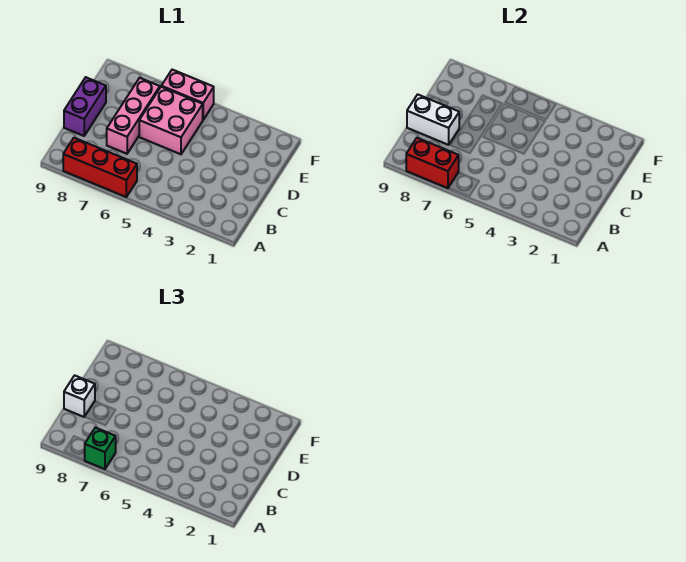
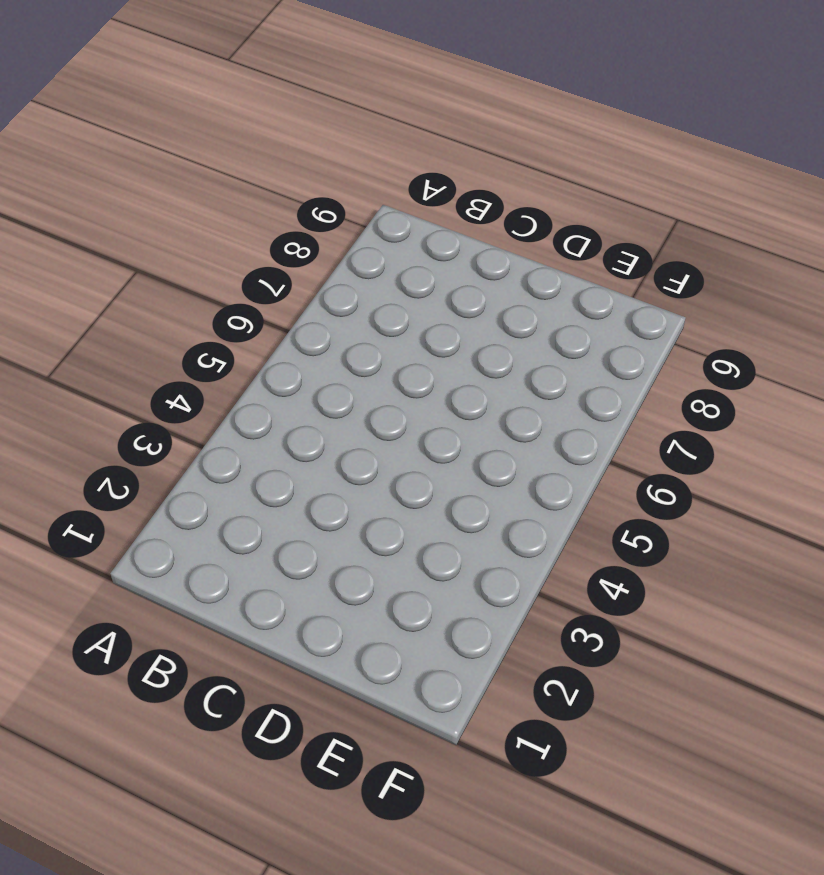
none -> red brick A6:A8 level 1
none -> pink brick C7:E7 level 1

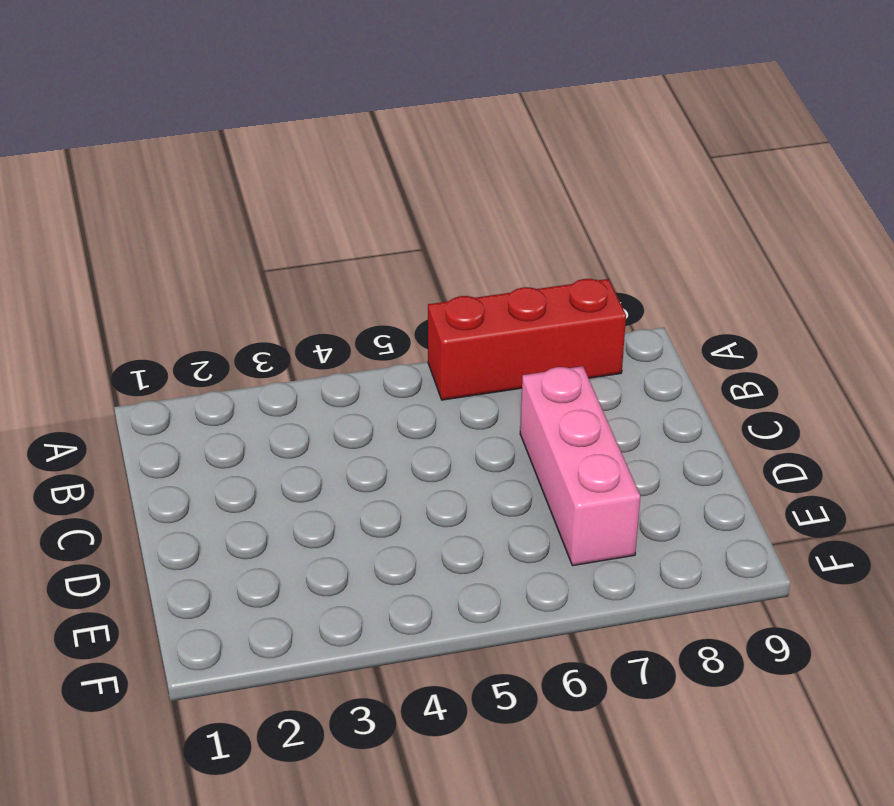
none -> purple brick C9:D9 level 1
none -> pink brick D5:E6 level 1

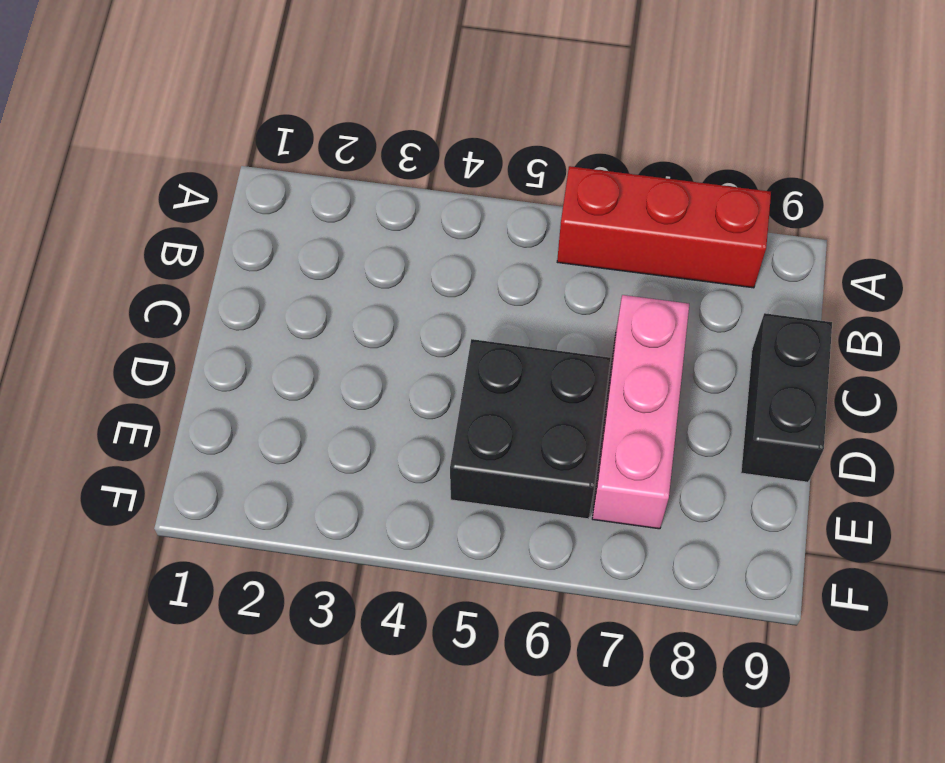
black brick C9:D9 level 1 -> purple brick C9:D9 level 1
black brick D5:E6 level 1 -> pink brick D5:E6 level 1
none -> pink brick F5:F6 level 1
none -> red brick A7:A8 level 2

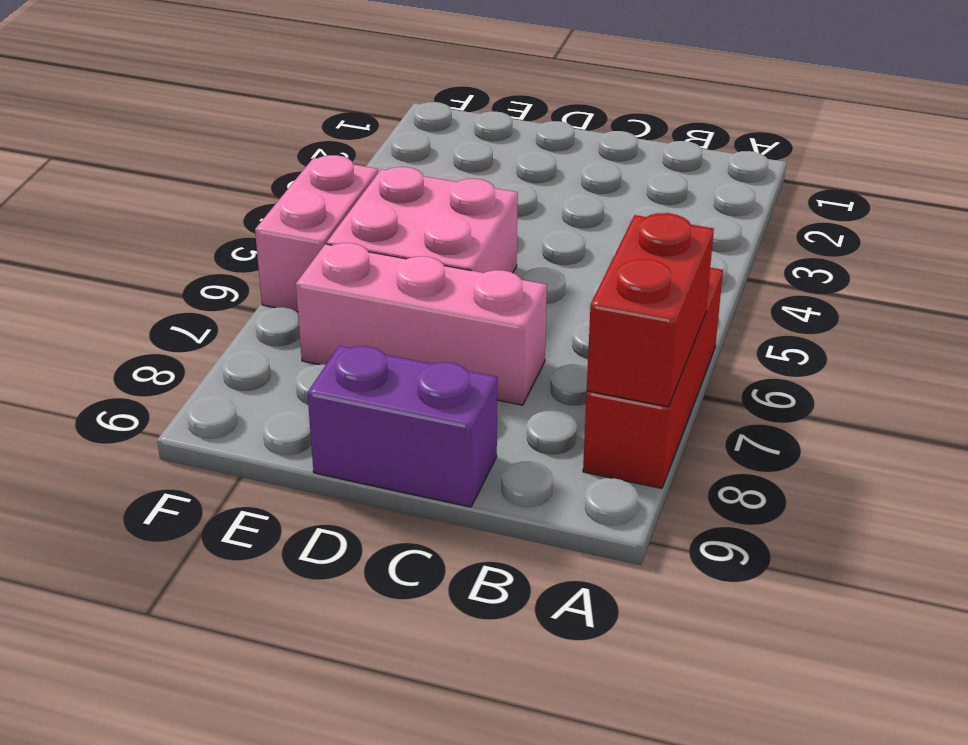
none -> white brick C8:C9 level 2
none -> green brick A7 level 3

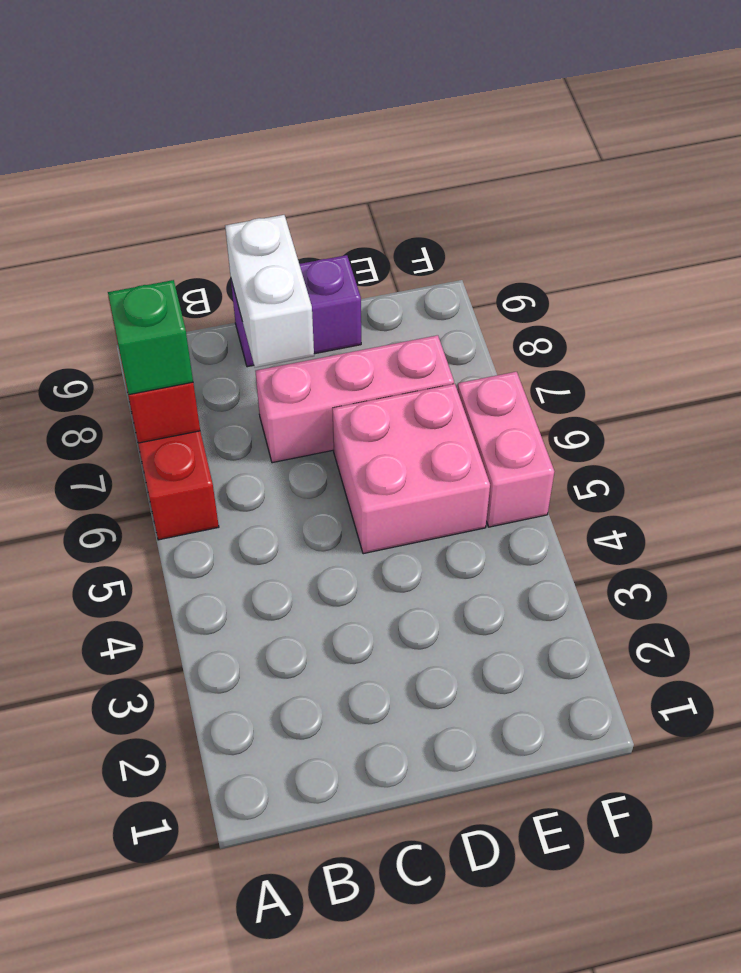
none -> white brick C9 level 3

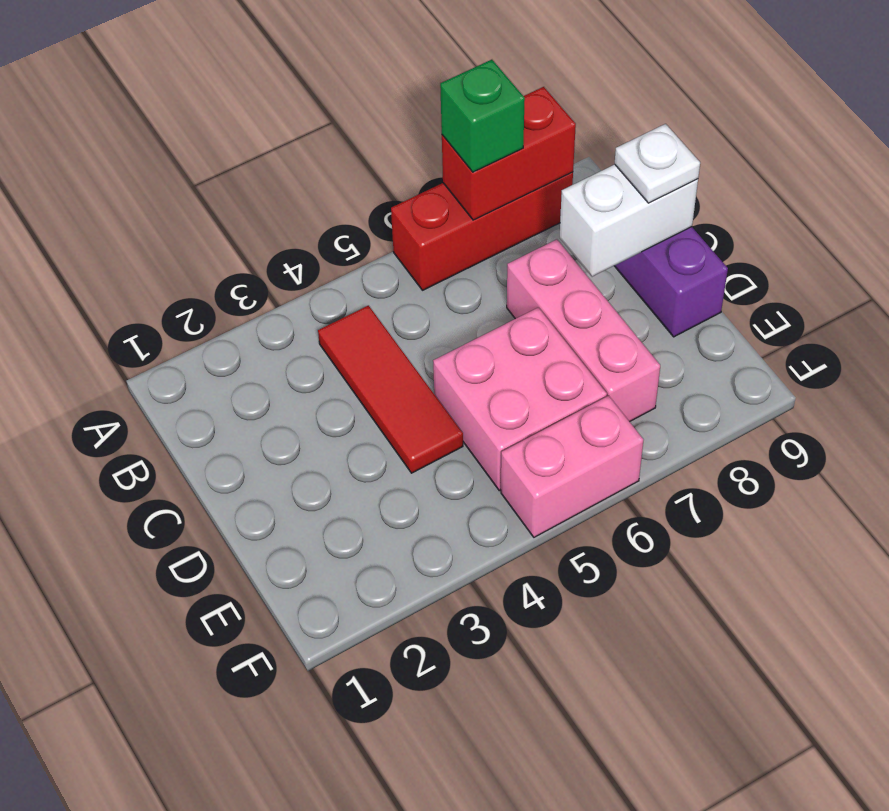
red tile B4:D4 level 1 -> none
white plate C9 level 3 -> white brick C9 level 3

